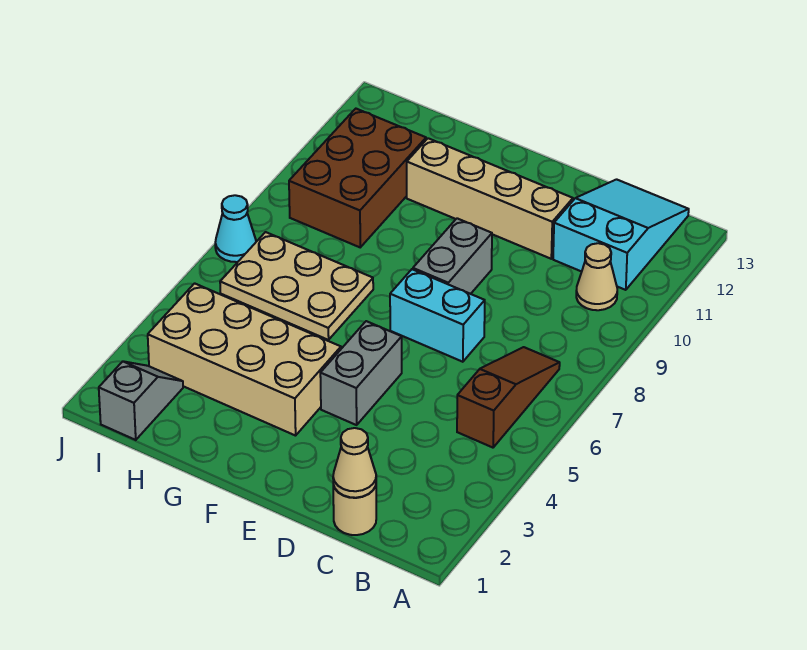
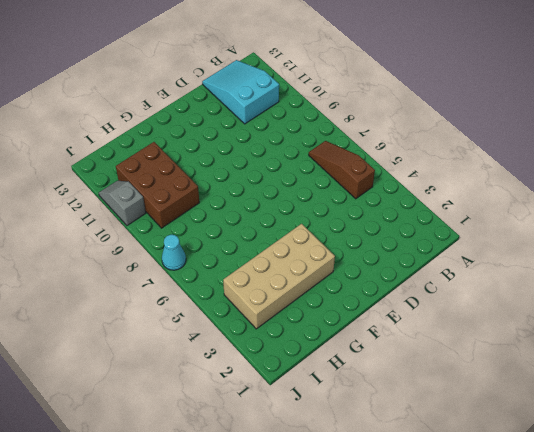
grey slope J10:J11 level 1 top 10 -> grey slope I1:I2 level 1 top 1
none -> tan cone B10 level 1
none -> tan round brick C1 level 1
none -> cyan brick D7:E7 level 1

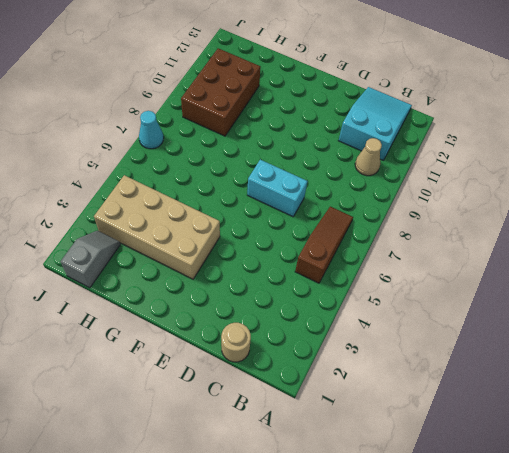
none -> tan brick D11:G11 level 1
none -> grey brick E4:E5 level 1
none -> grey brick E8:E9 level 1

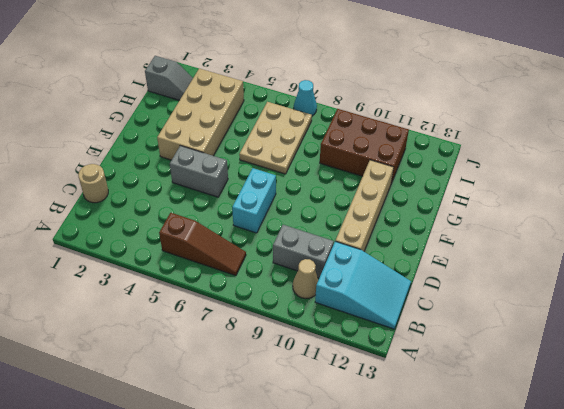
grey brick C9:C10 level 1 -> grey brick E8:E9 level 1
none -> tan cone C1 level 2

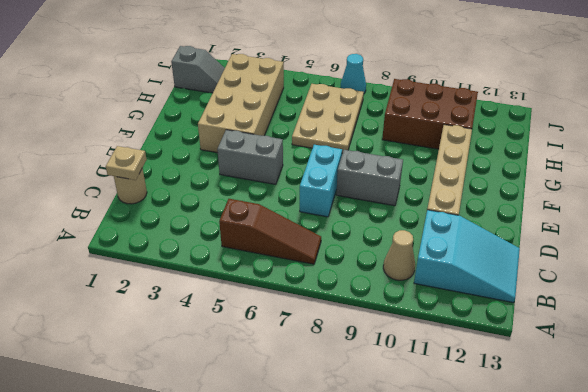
tan plate C1 level 2 -> tan cone C1 level 2

